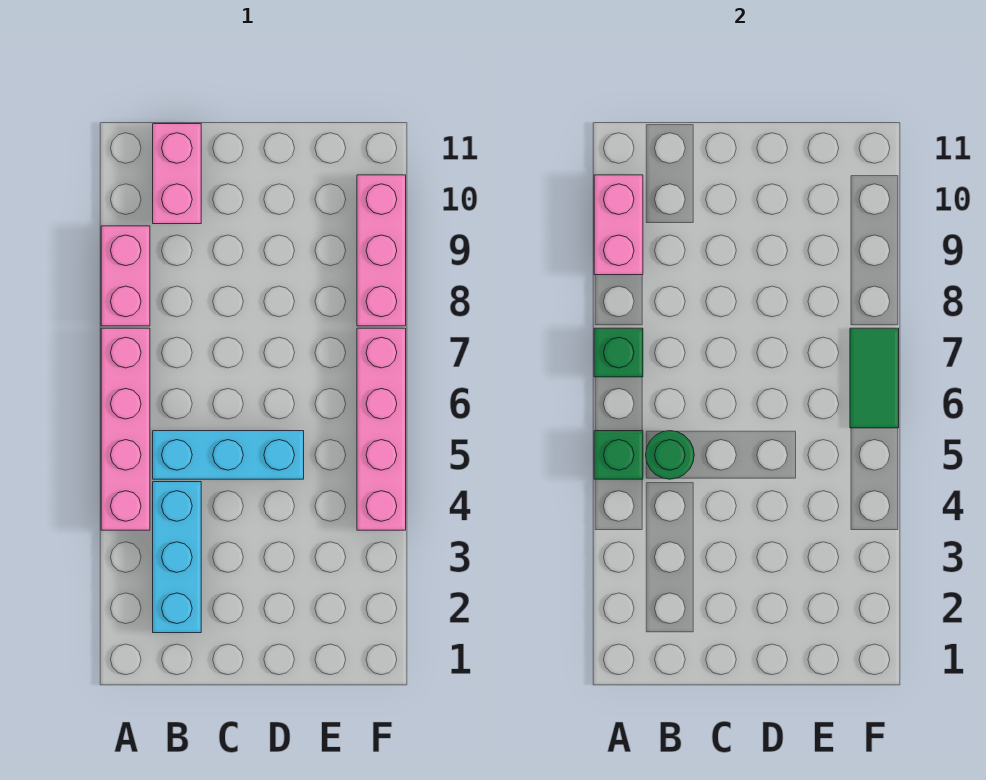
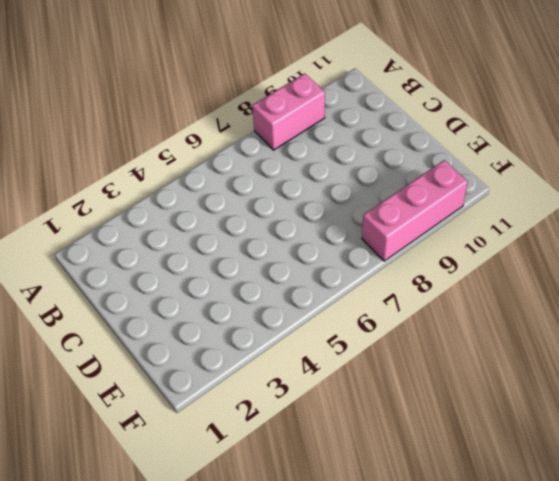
none -> pink brick A4:A7 level 1
none -> cyan brick B2:B4 level 1
none -> cyan brick B5:D5 level 1

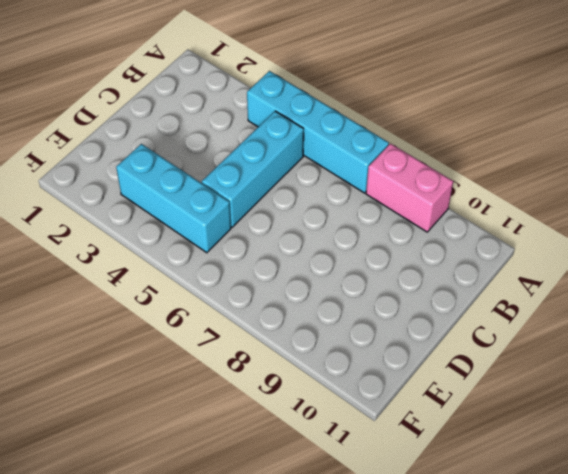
cyan brick A4:A7 level 1 -> pink brick A4:A7 level 1
cyan brick E3:E5 level 1 -> cyan brick B2:B4 level 1
none -> pink brick B10:B11 level 1
none -> pink brick F4:F7 level 1
none -> pink brick F8:F10 level 1

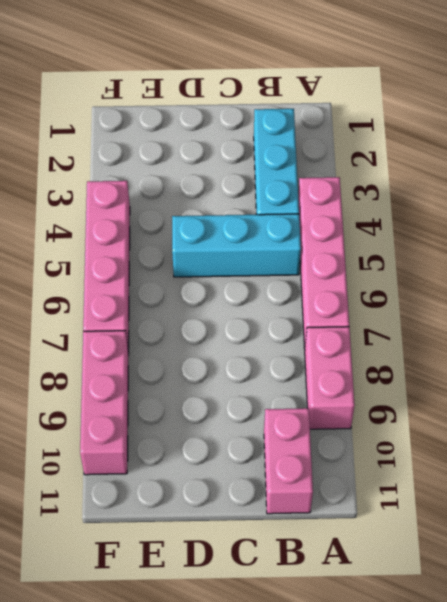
none -> green brick A5 level 2
none -> green brick A7 level 2
none -> pink brick A9:A10 level 2

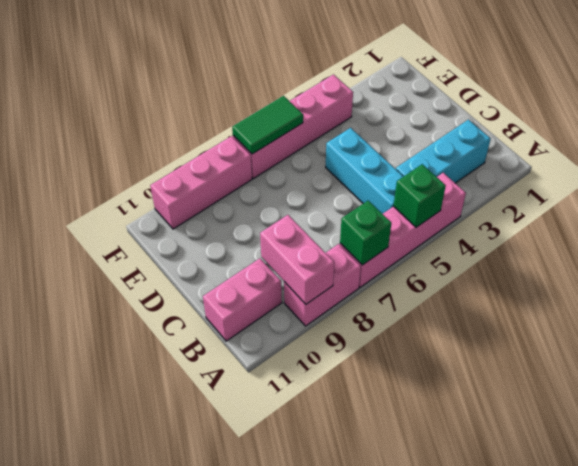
pink brick A9:B9 level 2 -> pink brick A9:A10 level 2
none -> green round brick B5 level 2

